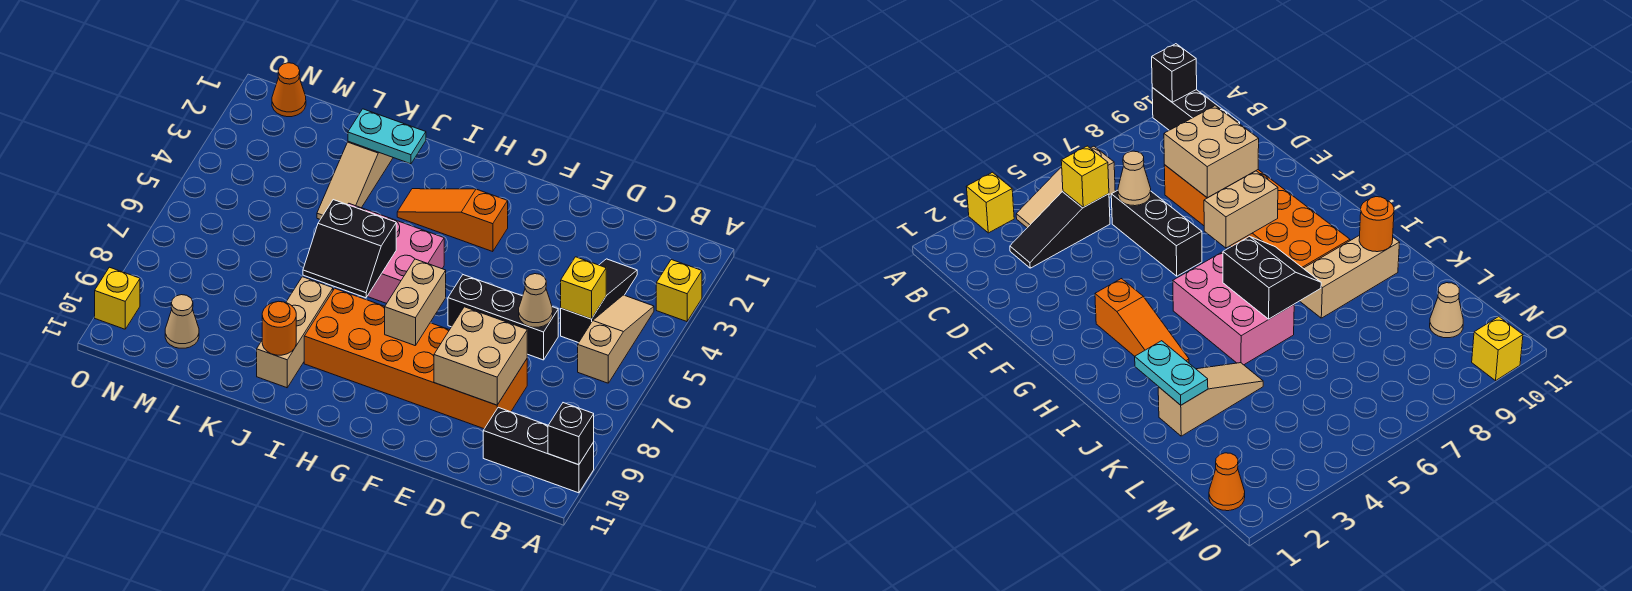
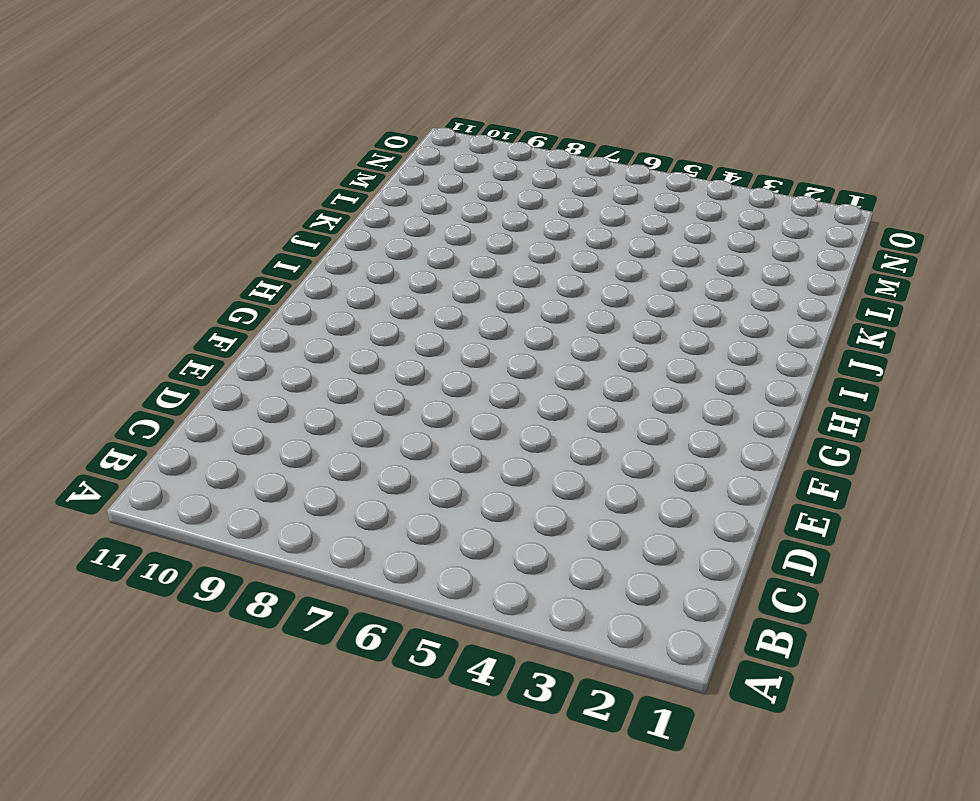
none -> yellow brick A3 level 1
none -> black brick A10:C10 level 1
none -> tan slope B4:B6 level 1 top 6

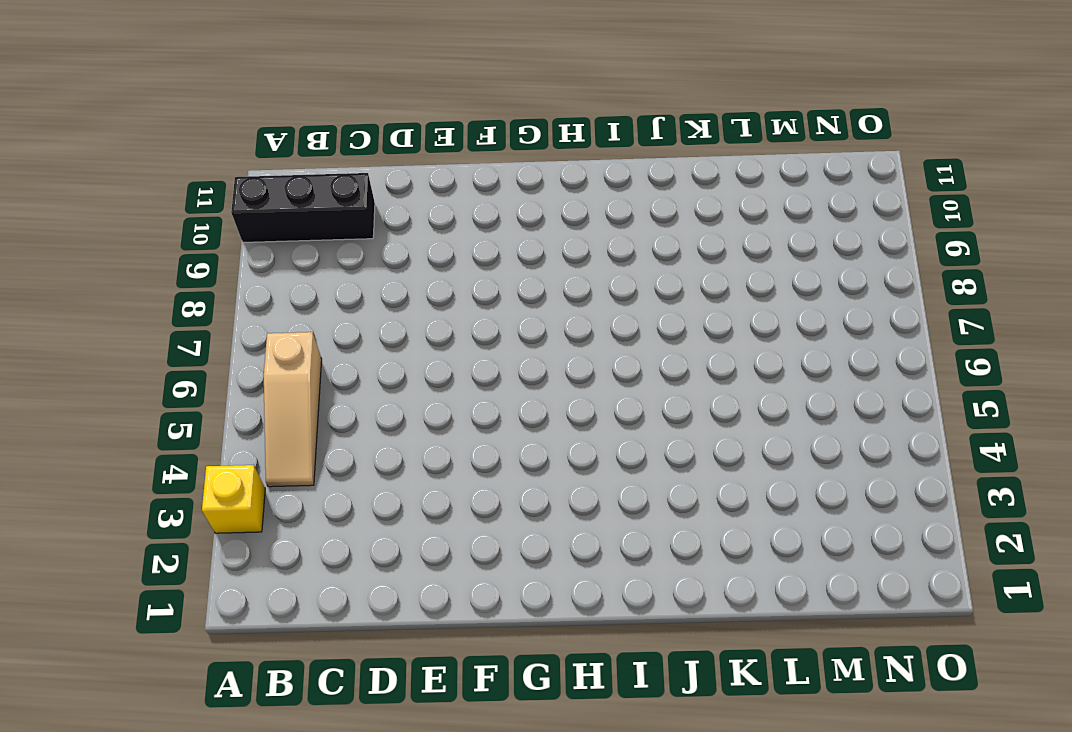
none -> black slope C3:C5 level 1 top 5
none -> black brick D6:F6 level 1
none -> orange brick D8:I9 level 1

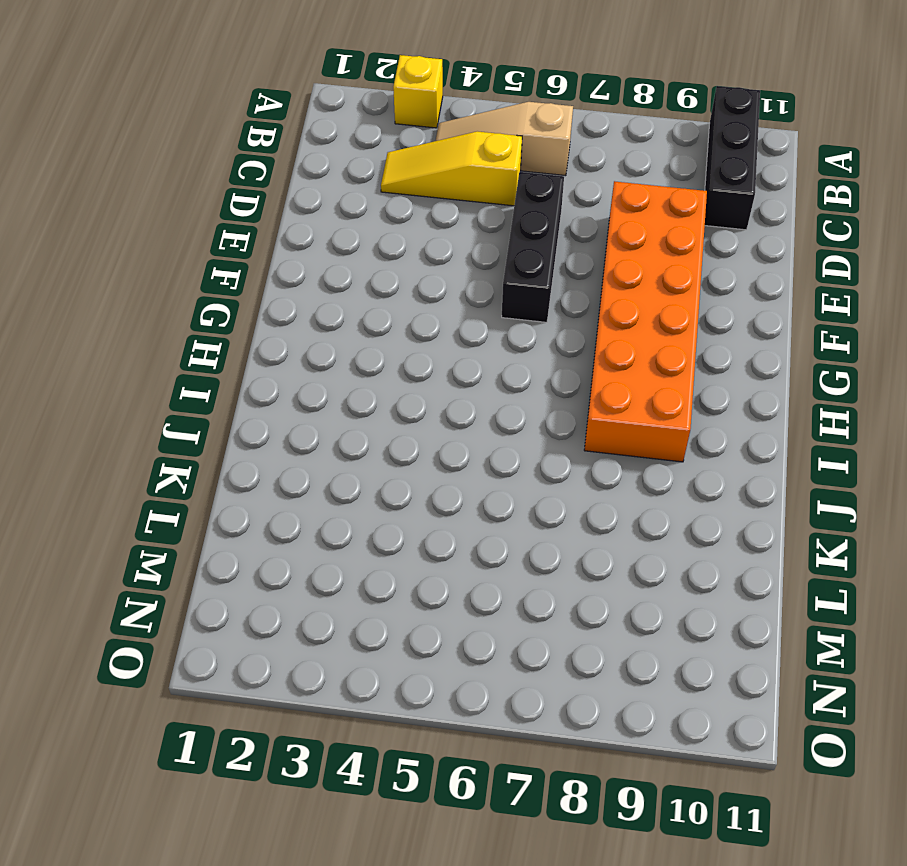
yellow slope C3:C5 level 1 top 5 -> black slope C3:C5 level 1 top 5
none -> orange slope G3:I3 level 1 top G
none -> pink brick H5:J6 level 1
none -> tan brick J8:J10 level 1

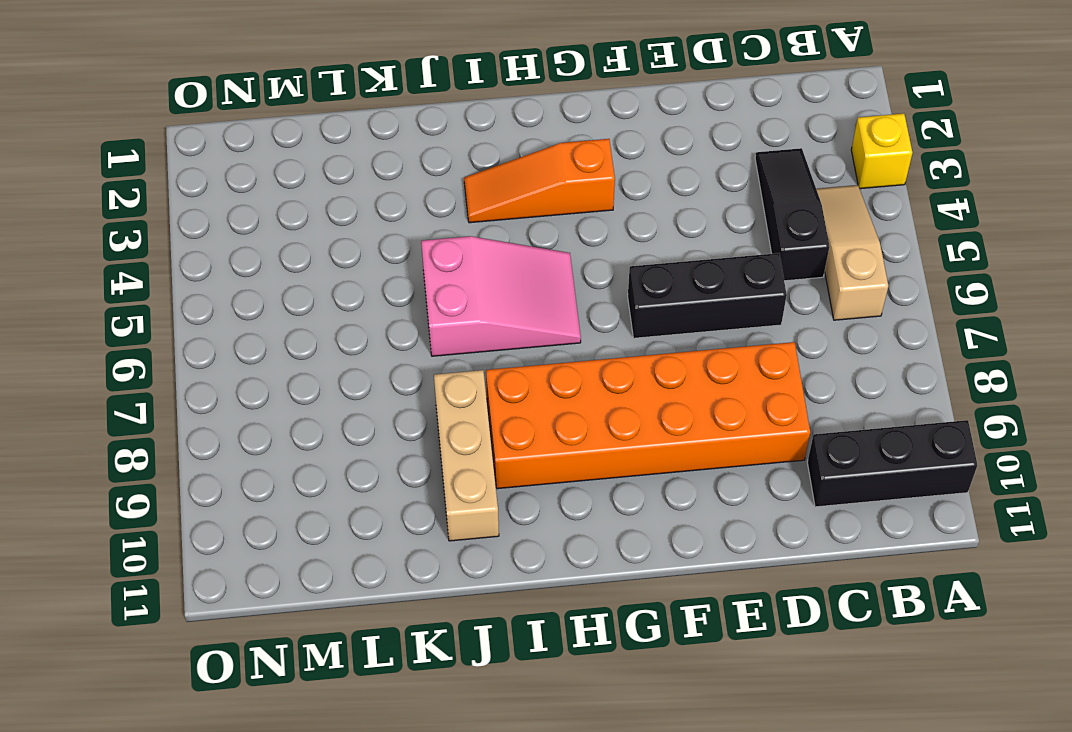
pink slope H5:J6 level 1 top J -> pink brick H5:J6 level 1
none -> tan slope K2:K4 level 1 top 2
none -> tan cone M10 level 1
none -> orange cone N1 level 1

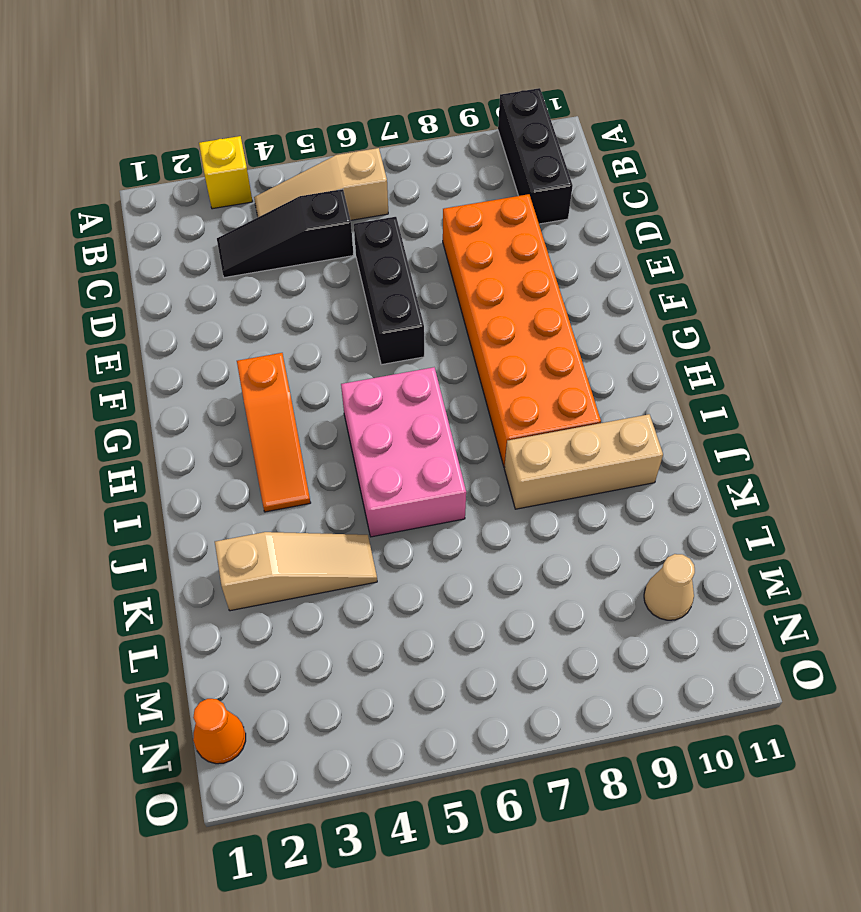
none -> yellow brick O10 level 1
none -> black brick A10 level 2
none -> yellow brick C5 level 2

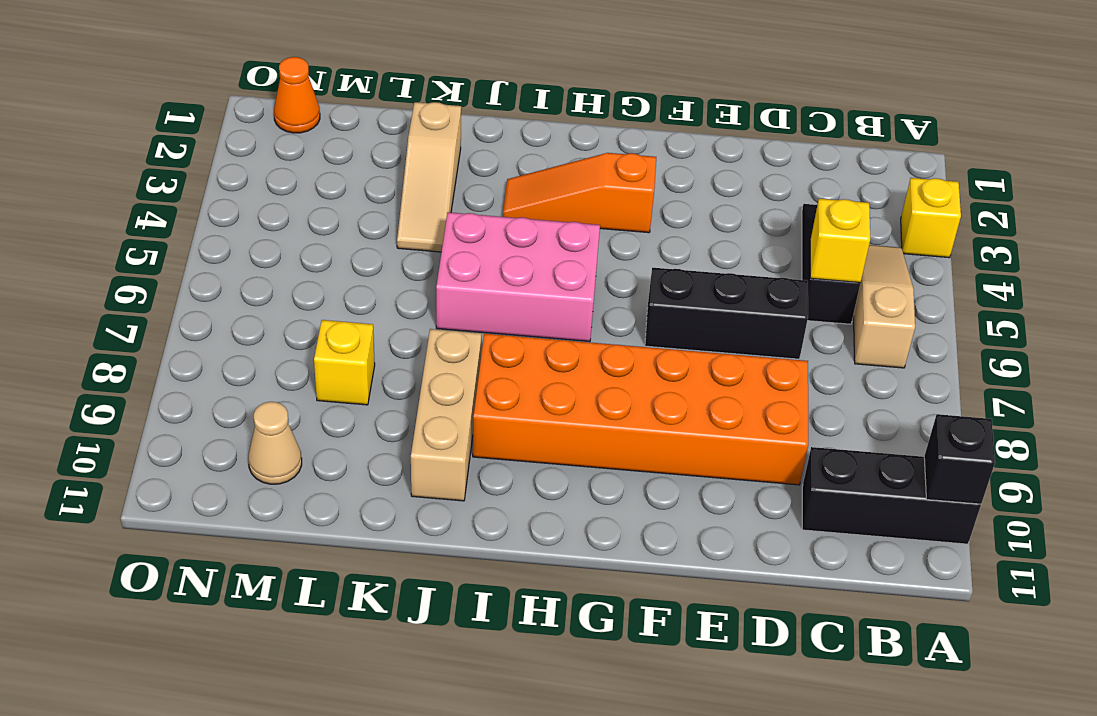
yellow brick L8 level 1 -> yellow brick O10 level 1
none -> tan cone D6 level 2
none -> tan brick D8:E9 level 2
none -> tan brick G7:G8 level 2

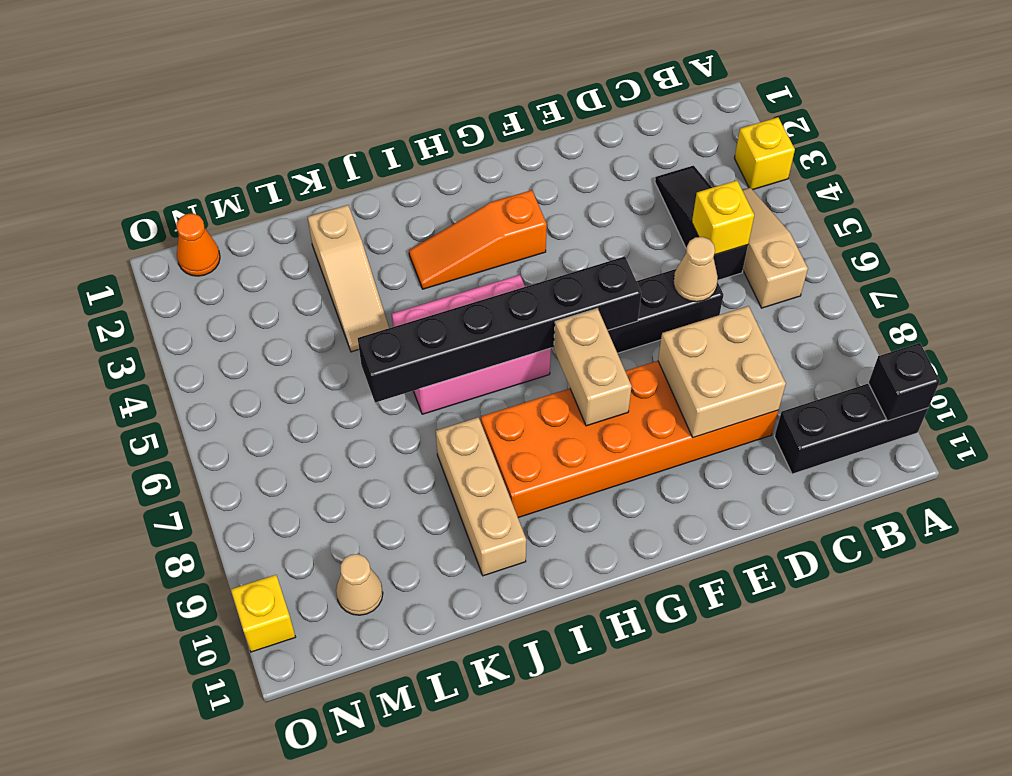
black brick F6:K6 level 2 -> black slope I6:J7 level 2 top 6
none -> cyan plate J2:K2 level 2
none -> orange round brick J10 level 2

